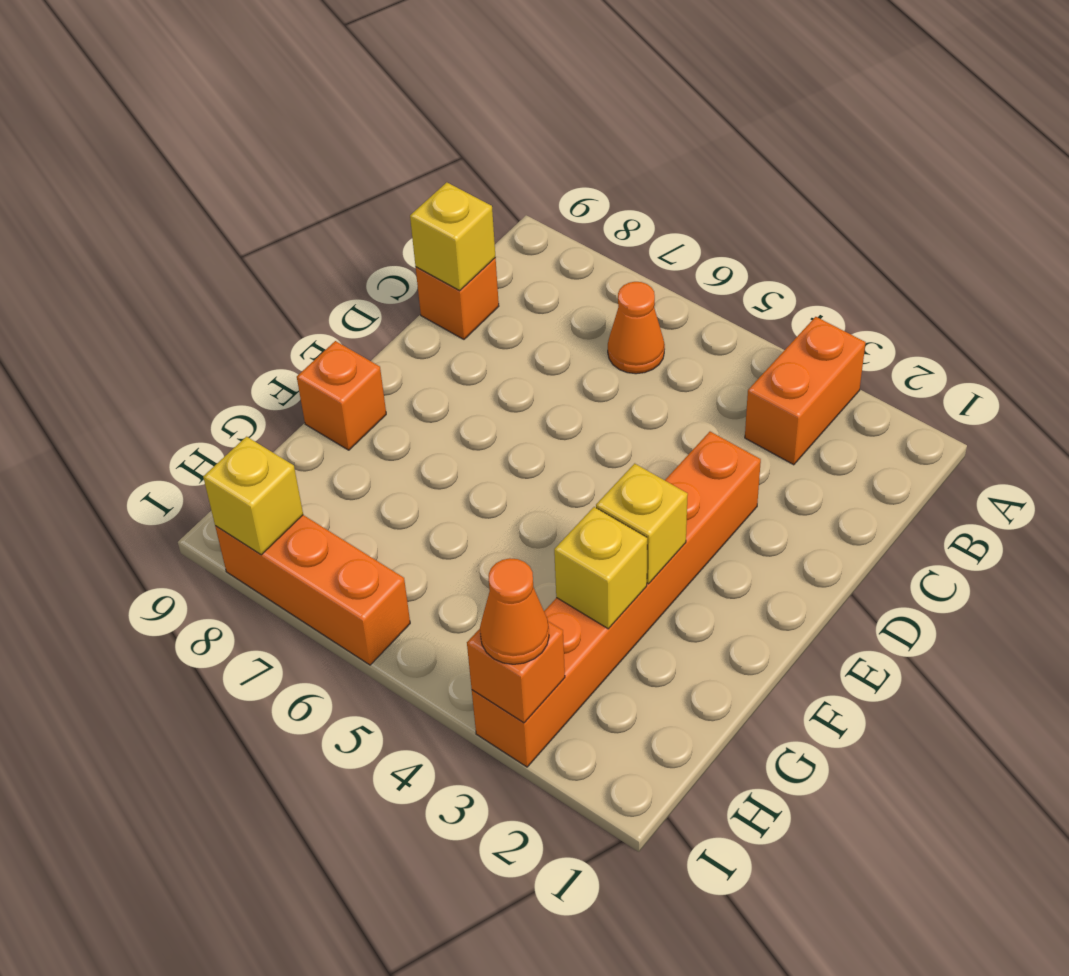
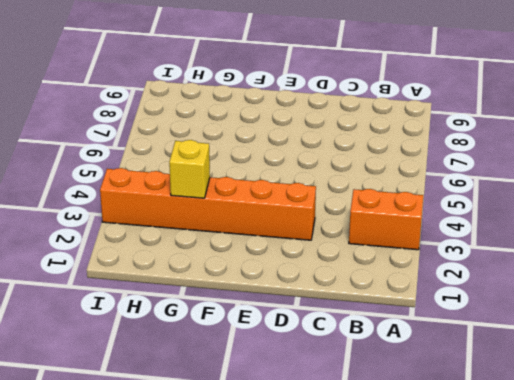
none -> orange cone B6 level 1
none -> orange brick C9 level 1
none -> orange brick F9 level 1

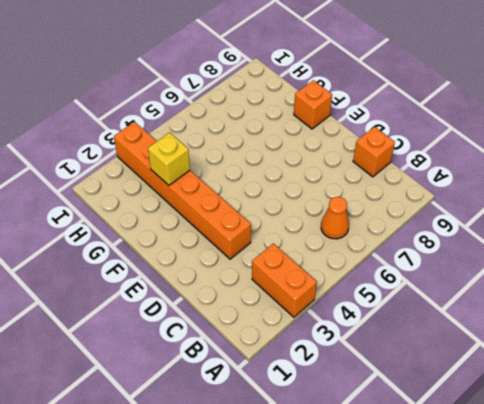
none -> orange brick I6:I8 level 1
none -> yellow brick C9 level 2
none -> yellow brick F3 level 2

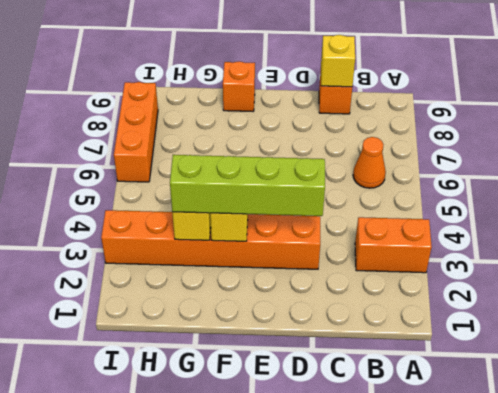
lime brick D3:G3 level 3 -> none
none -> orange brick I3 level 2
none -> yellow brick I8 level 2
none -> orange cone I3 level 3

